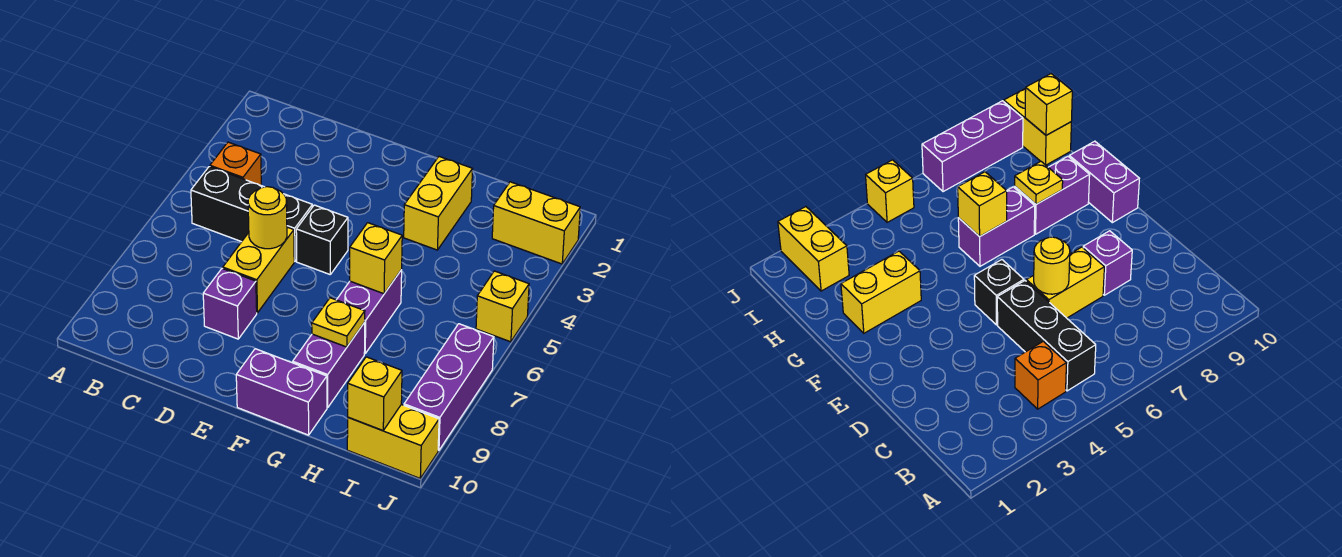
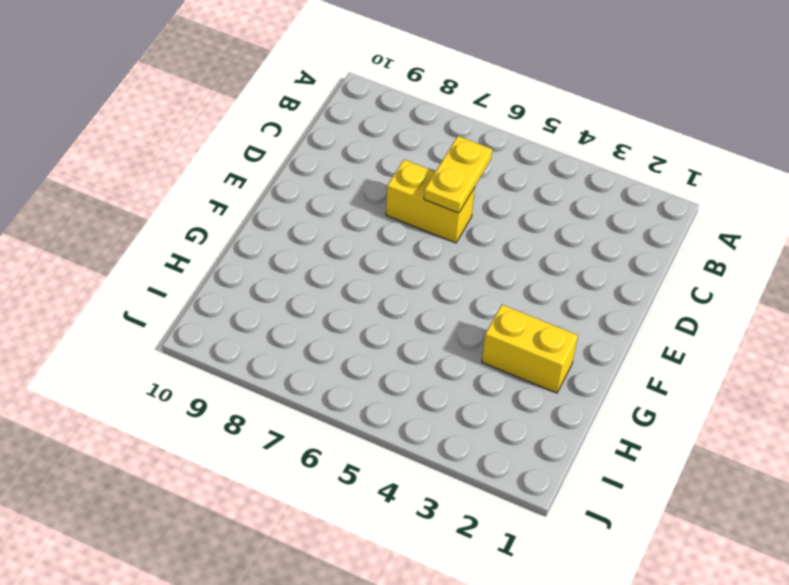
yellow plate C6:D6 level 2 -> yellow round brick D6 level 2
none -> orange brick B4 level 1
none -> black brick B5:D5 level 1
none -> purple brick D8 level 1

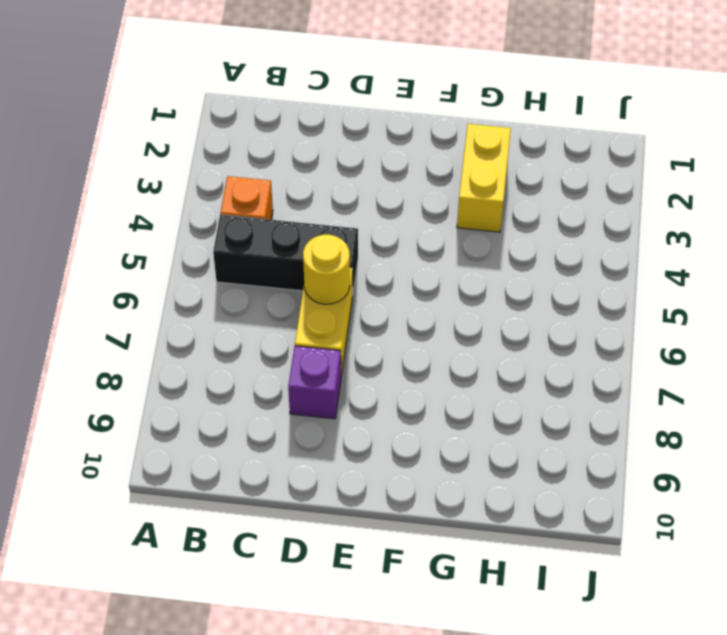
none -> black brick E5 level 1
none -> purple brick F10:G10 level 1
none -> purple brick G6:G7 level 1

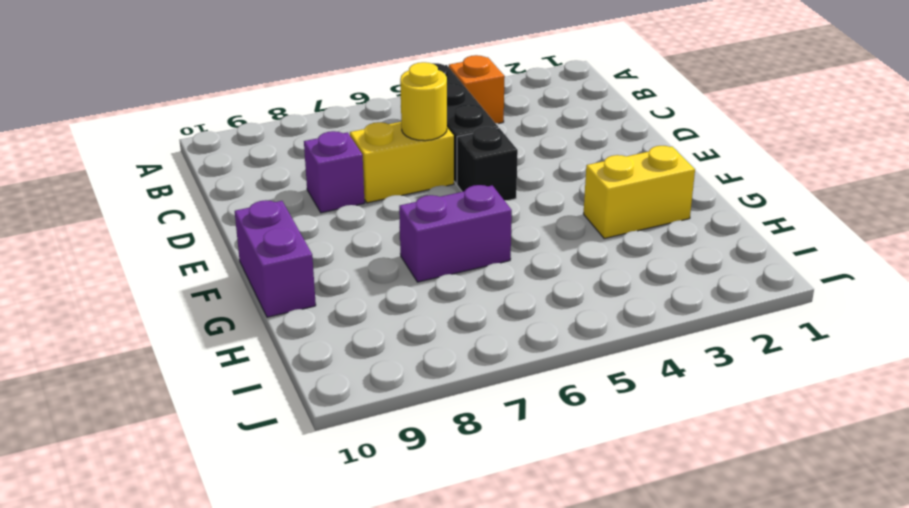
none -> purple brick G8:G9 level 1
none -> yellow brick I2:J2 level 1
none -> yellow brick I10:J10 level 1

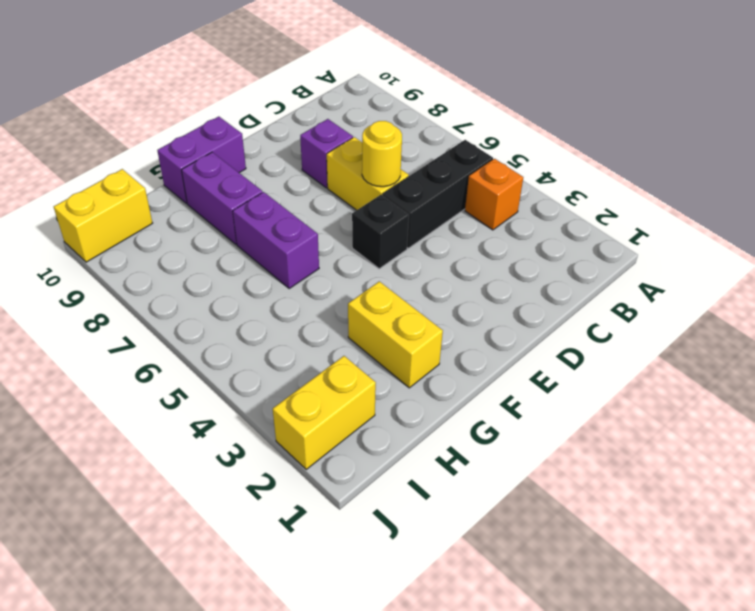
none -> yellow brick J5 level 1
none -> purple brick J7:J9 level 1
none -> yellow brick G6 level 2

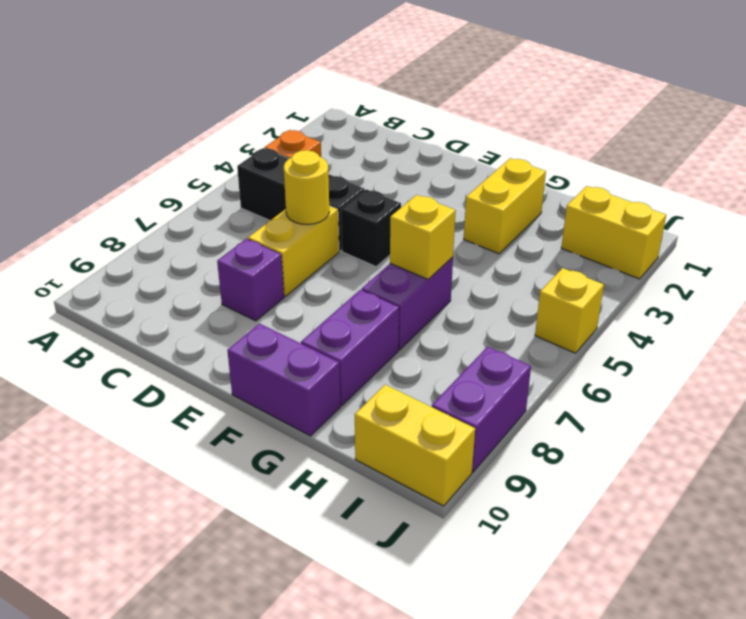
purple brick J8:J9 level 1 -> purple brick J7:J9 level 1
none -> yellow plate G8 level 2
none -> yellow brick I10 level 2

